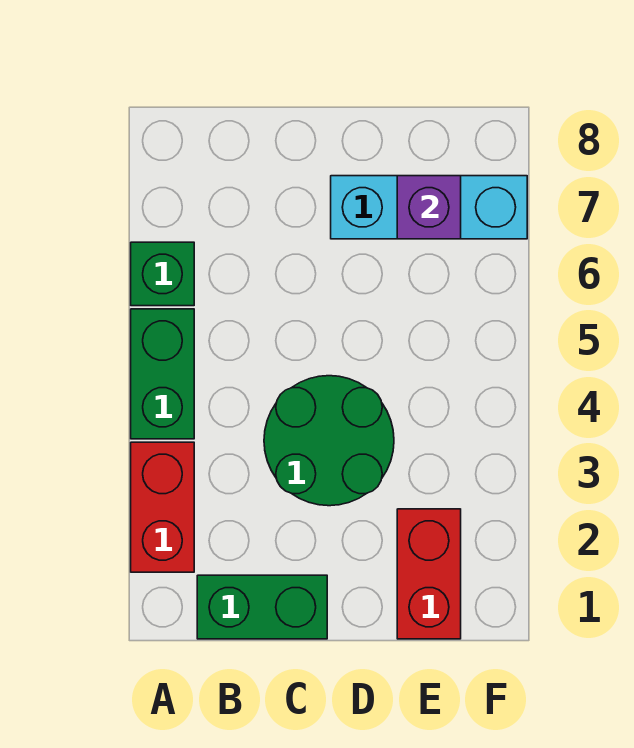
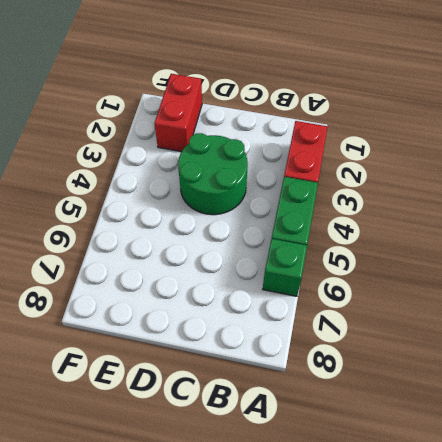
none -> green brick B1:C1 level 1
none -> cyan brick D7:F7 level 1

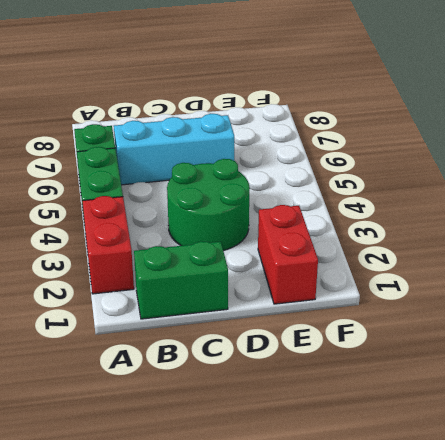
cyan brick B6:D6 level 1 -> cyan brick D7:F7 level 1
none -> purple brick E7 level 2

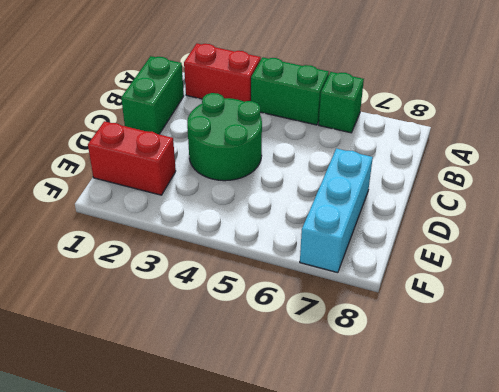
none -> purple brick E7 level 2

